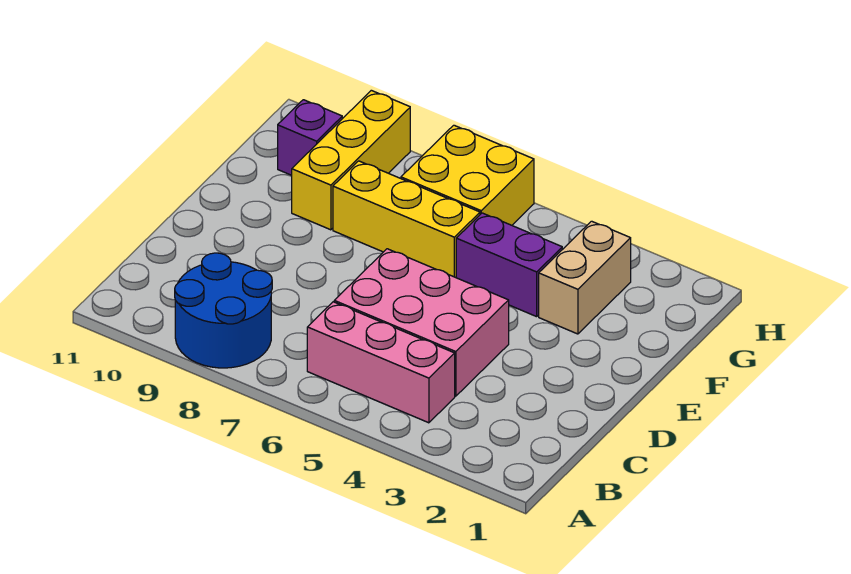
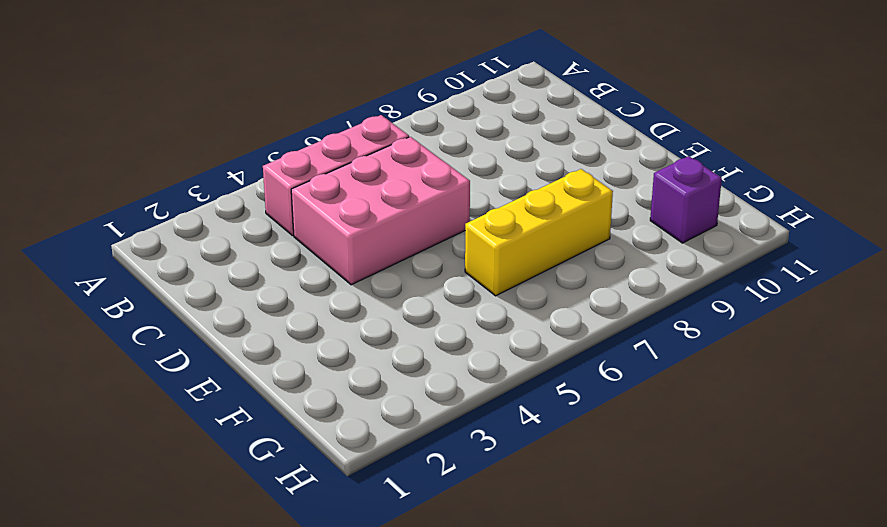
none -> blue round brick A8:B9 level 1
none -> tan brick F3:G3 level 1

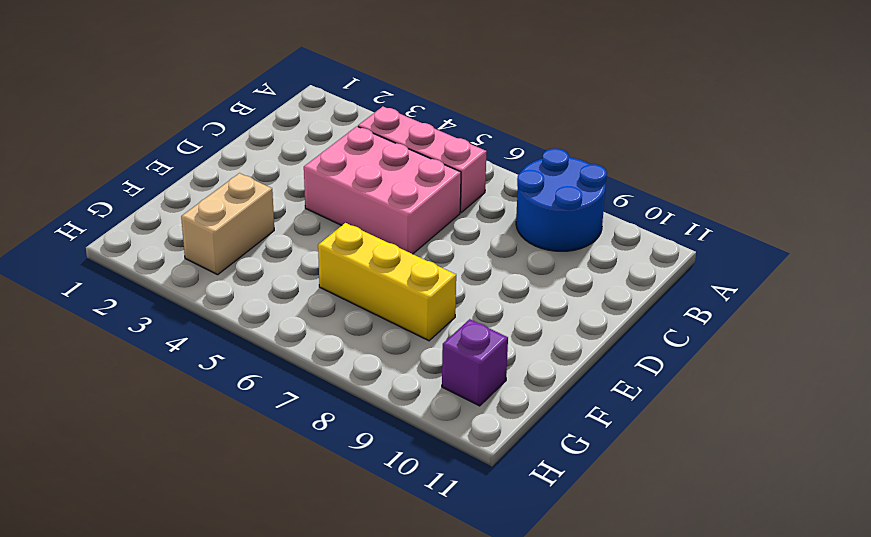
none -> purple brick F4:F5 level 1
none -> yellow brick F9:H9 level 1

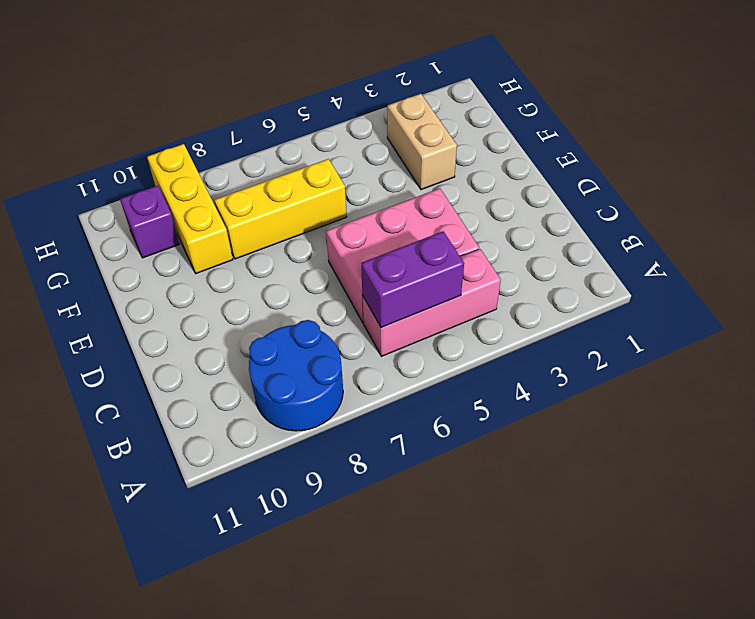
purple brick B5:B6 level 2 -> purple brick F4:F5 level 1
none -> yellow brick G6:H7 level 1

